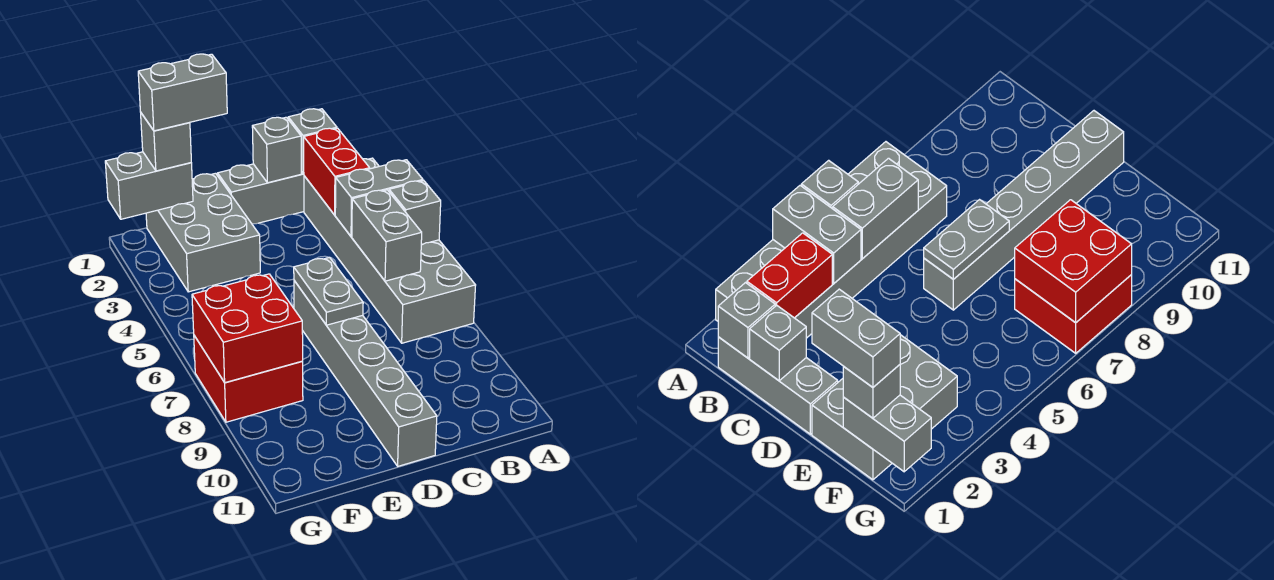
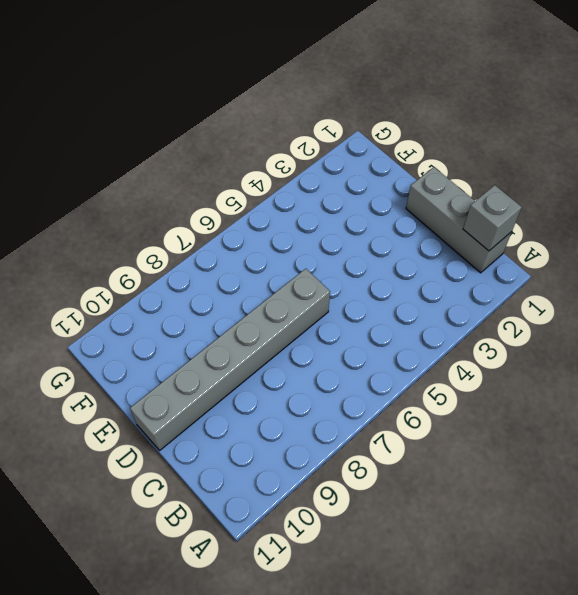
none -> grey brick A2:B7 level 1
none -> grey brick E1:F3 level 1
none -> red brick F7:G8 level 1

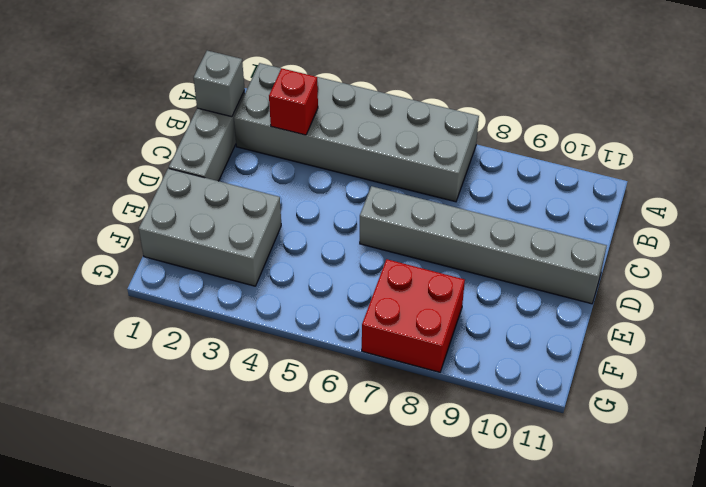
red brick B3 level 2 -> red brick B2:B3 level 2
none -> grey brick A4:B4 level 2
none -> grey brick A5 level 2
none -> grey brick B5:B6 level 2

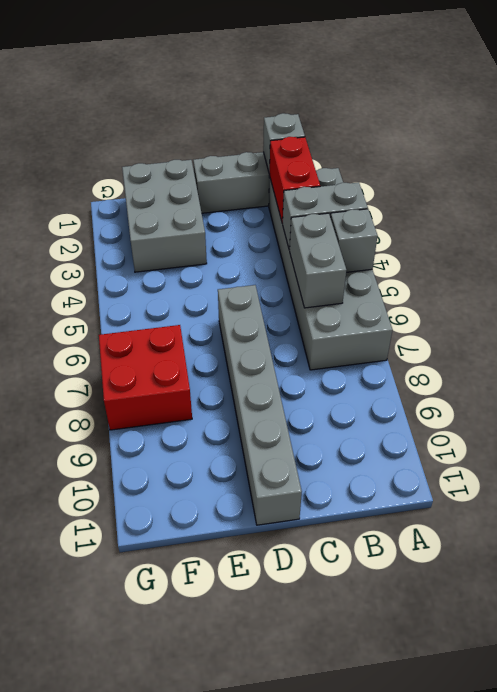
none -> grey brick C1 level 2
none -> grey plate D6:D7 level 2
none -> grey brick F1:G1 level 2

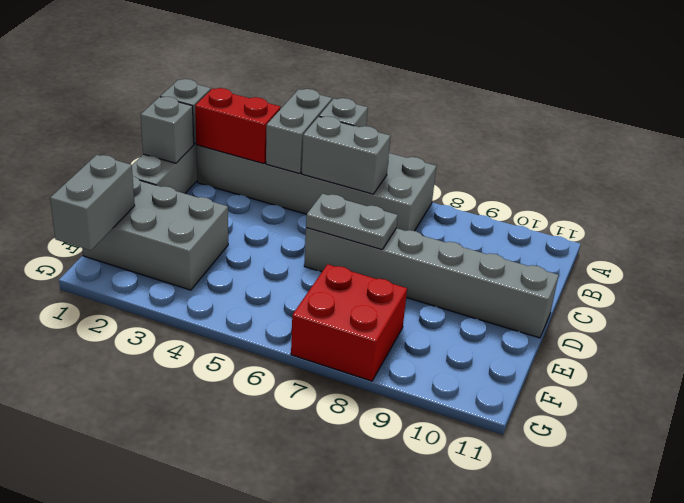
none -> red brick F7:G8 level 2
none -> grey brick F1 level 3
none -> grey brick E1:F1 level 4

